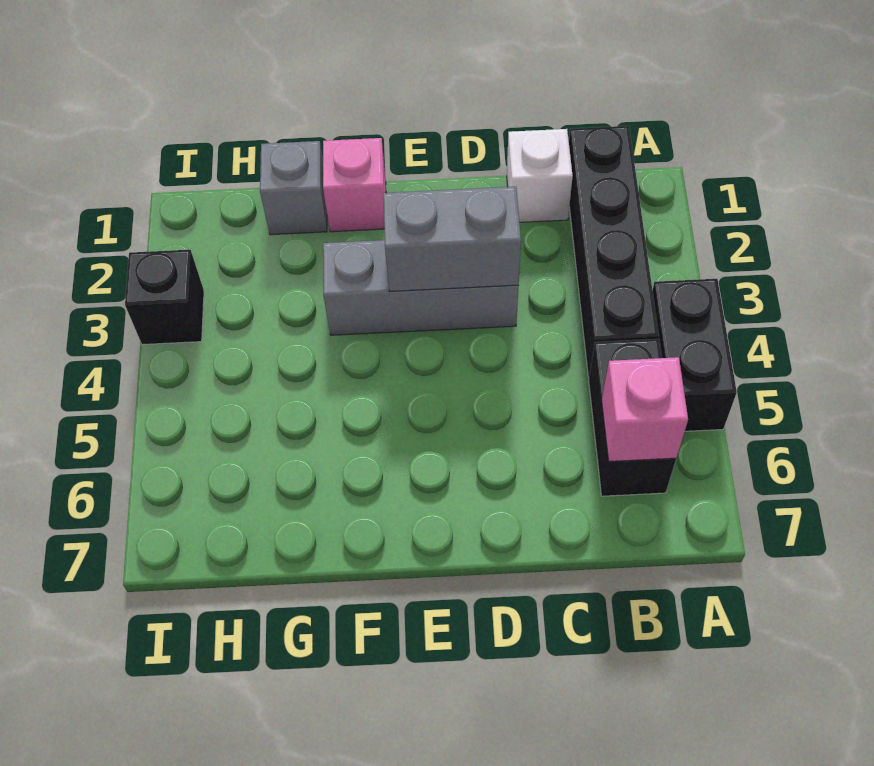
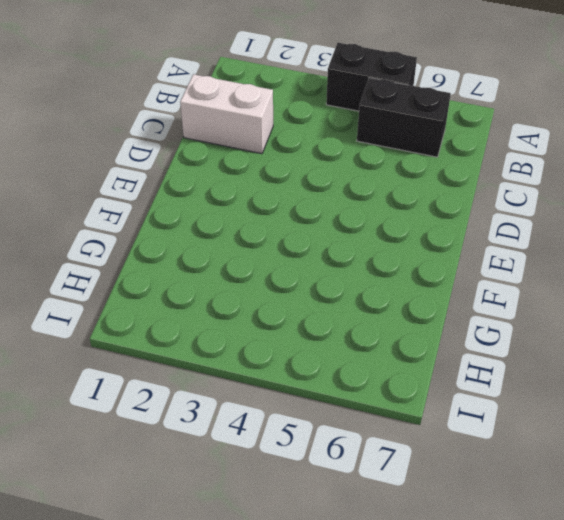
white brick C1:C2 level 1 -> white brick C1 level 1
none -> black brick B1:B4 level 1
none -> grey brick D3:F3 level 1

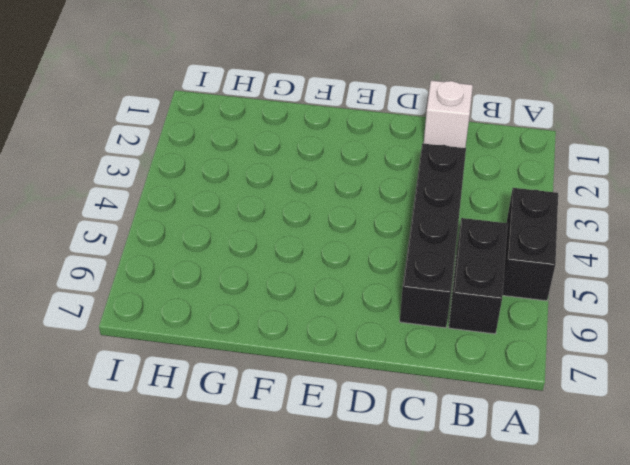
black brick C3:C6 level 1 -> black brick B1:B4 level 1
none -> grey brick D3:F3 level 1
none -> pink brick F1 level 1

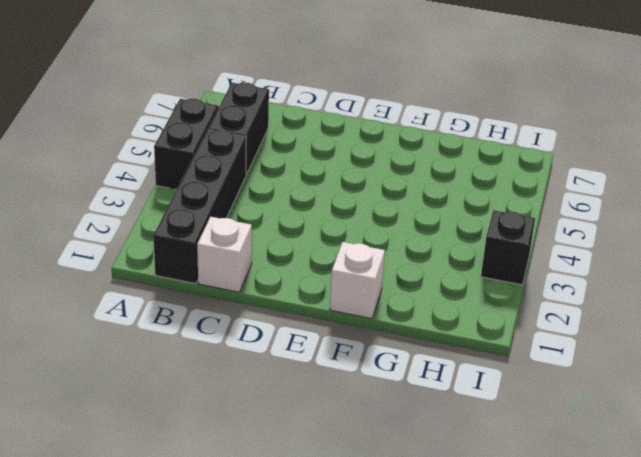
white brick F1 level 1 -> pink brick F1 level 1
none -> grey brick D3:F3 level 1
none -> grey brick G1 level 1

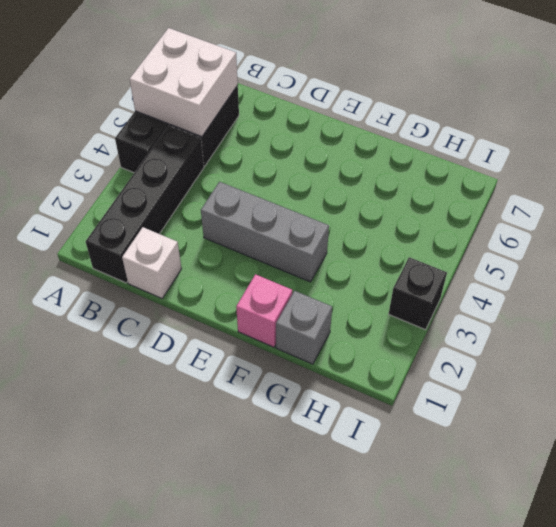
white brick A5:B6 level 2 -> pink brick B6 level 2
none -> grey brick D3:E3 level 2

